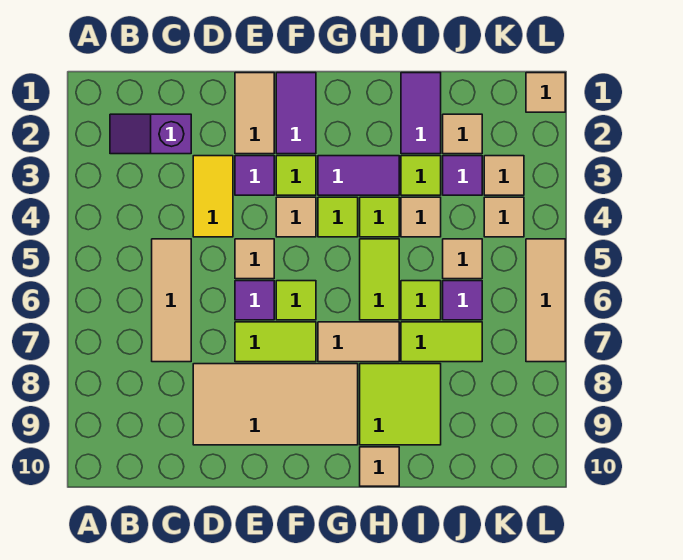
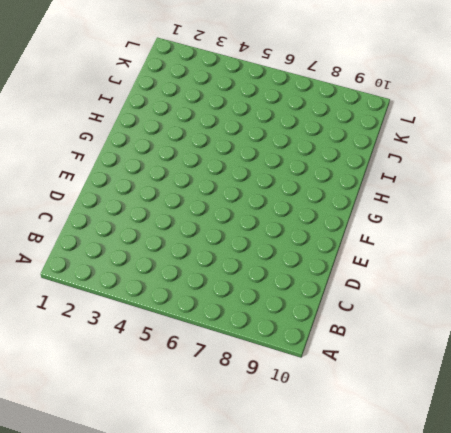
none -> purple slope B2:C2 level 1 top C
none -> tan tile C5:C7 level 1
none -> yellow tile D3:D4 level 1
none -> tan tile D8:G9 level 1

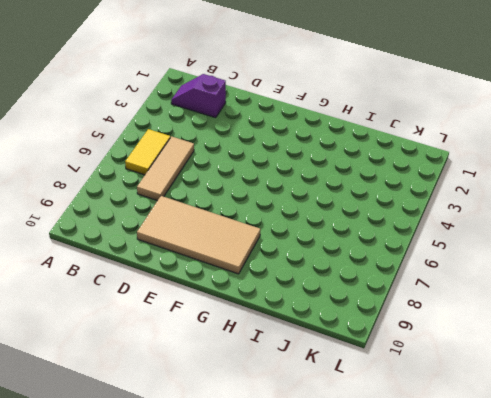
yellow tile B5:B6 level 1 -> yellow tile D3:D4 level 1
none -> tan tile E1:E2 level 1
none -> purple tile E3 level 1
none -> tan tile E5 level 1
none -> purple tile E6 level 1

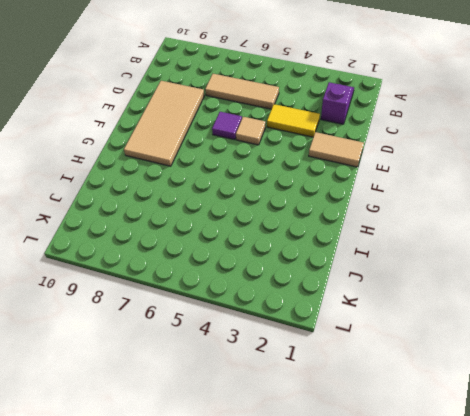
none -> purple tile E3 level 1
none -> lime tile E7:F7 level 1
none -> purple tile F1:F2 level 1
none -> lime tile F3 level 1

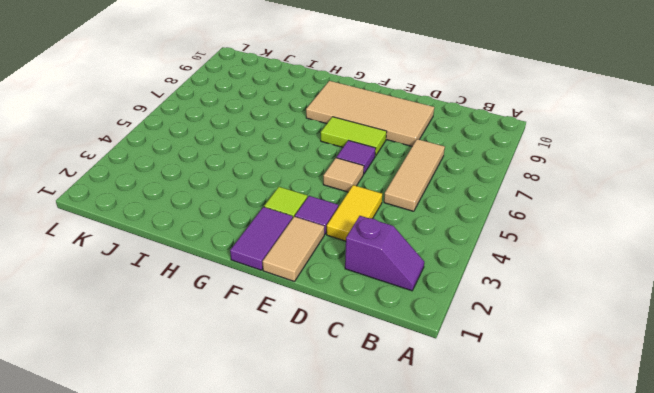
none -> tan tile F4 level 1
none -> lime tile F6 level 1
none -> purple tile G3:H3 level 1
none -> lime tile G4 level 1

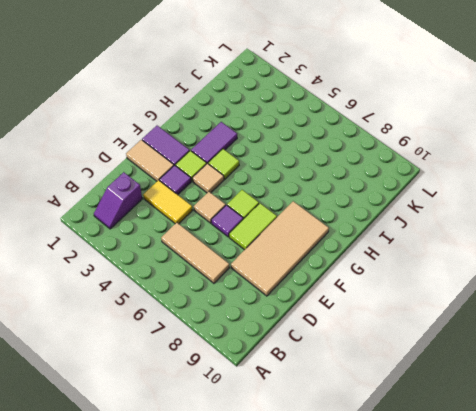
none -> tan tile G7:H7 level 1
none -> lime tile H4 level 1
none -> lime tile H5:H6 level 1
none -> lime tile H8:I9 level 1

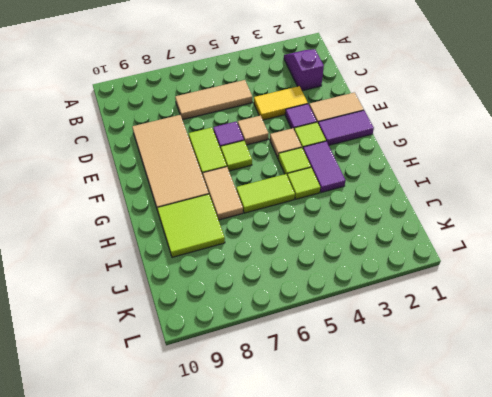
none -> tan tile H10 level 1
none -> purple tile I1:I2 level 1
none -> lime tile I3 level 1
none -> tan tile I4 level 1

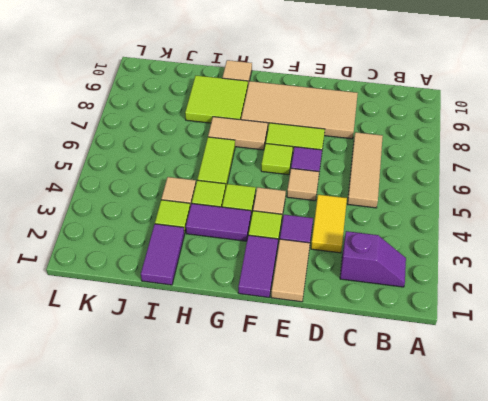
none -> lime tile I6 level 1
none -> lime tile I7:J7 level 1
none -> tan tile J2 level 1
none -> purple tile J3 level 1

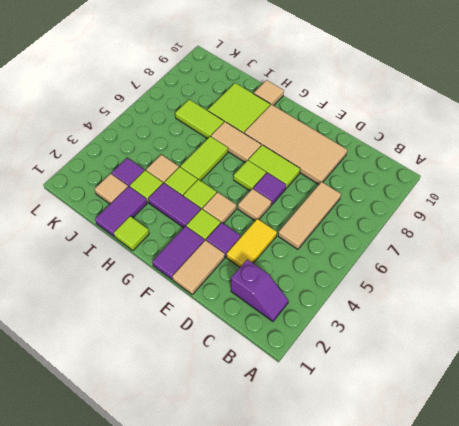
lime tile H1 level 1 -> lime tile I6 level 1
none -> tan tile J5 level 1
none -> purple tile J6 level 1
none -> tan tile K3 level 1
none -> tan tile K4 level 1

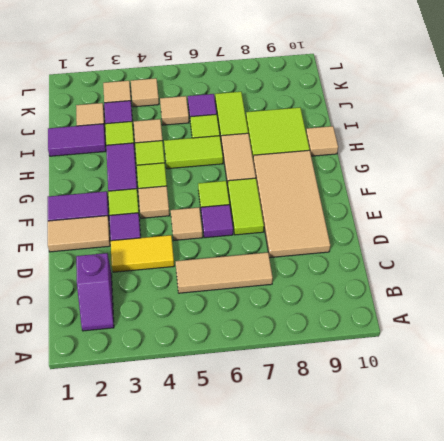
none -> tan tile L1 level 1
none -> tan tile L5:L7 level 1

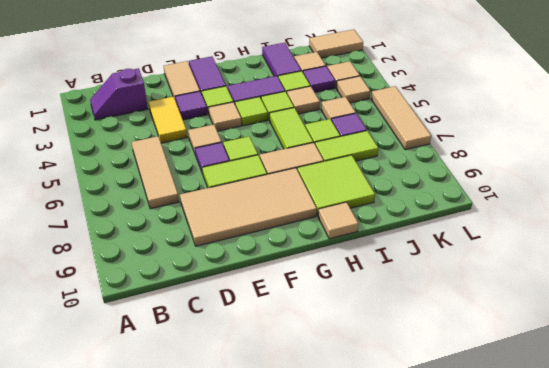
tan tile K1:L1 level 1 -> tan tile L1 level 1

